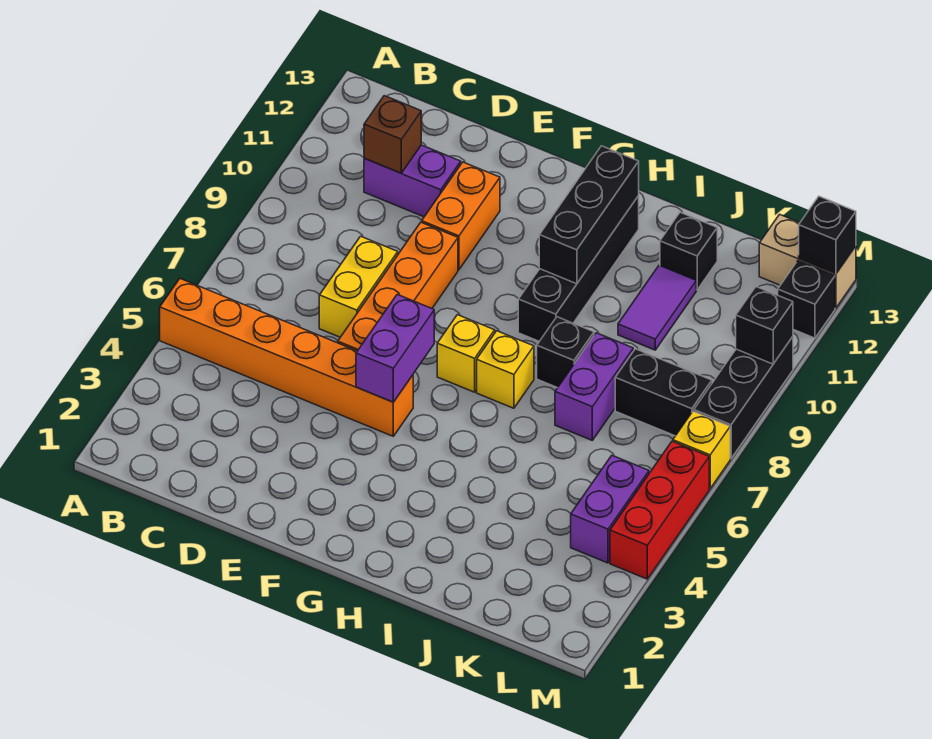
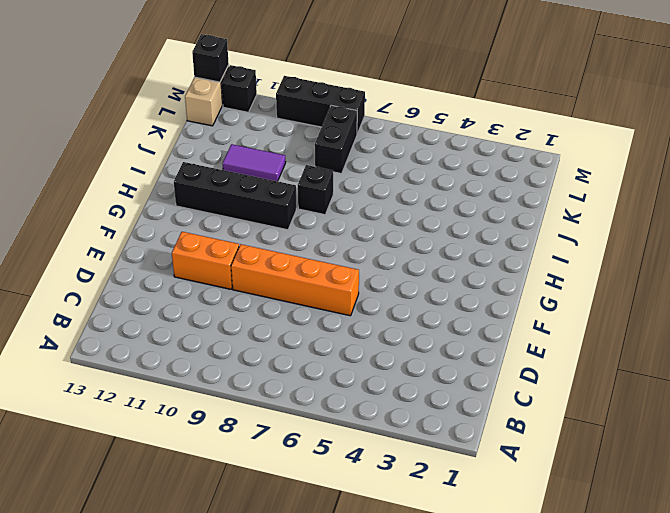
none -> orange brick A5:F5 level 1
none -> purple brick C11:D11 level 1
none -> yellow brick D7:D8 level 1

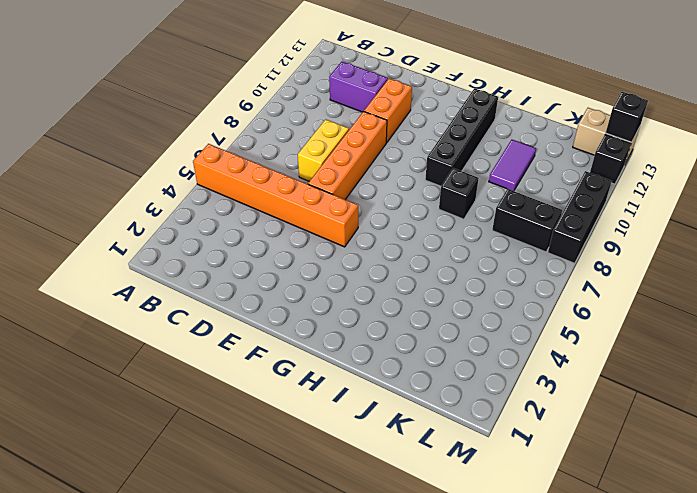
none -> yellow brick G7 level 1
none -> yellow brick H7 level 1
none -> purple brick J7:J8 level 1

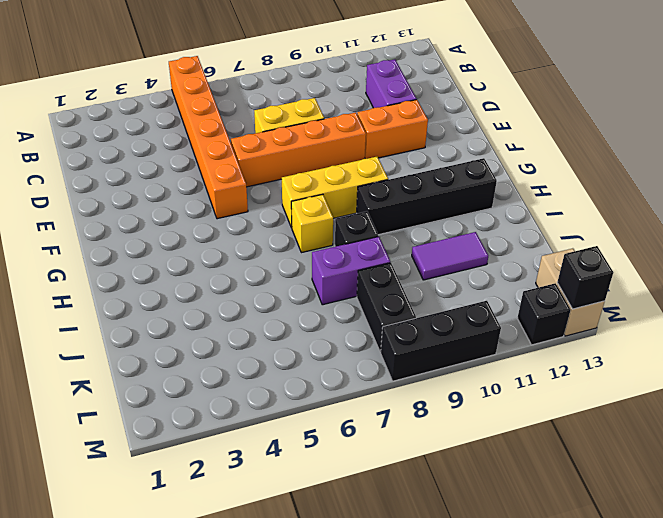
yellow brick G7:G9 level 1 -> yellow brick G7 level 1
none -> black brick J12 level 1
none -> purple brick L4:L5 level 1
none -> red brick M4:M6 level 1

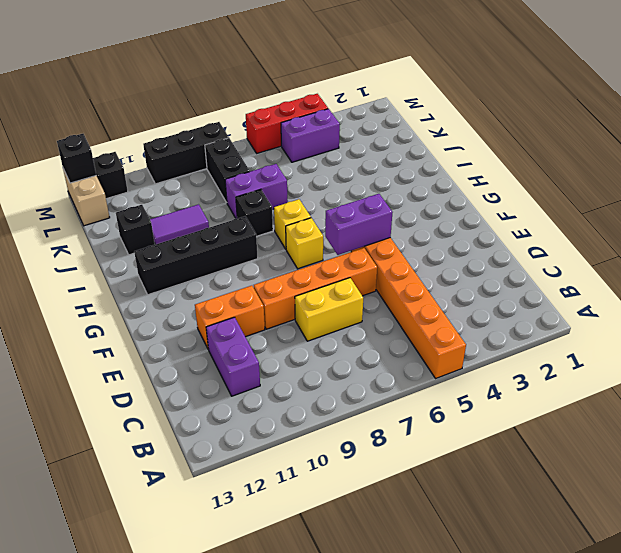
none -> yellow brick M7 level 1
none -> brown brick C11 level 2
none -> black brick H10:H12 level 2

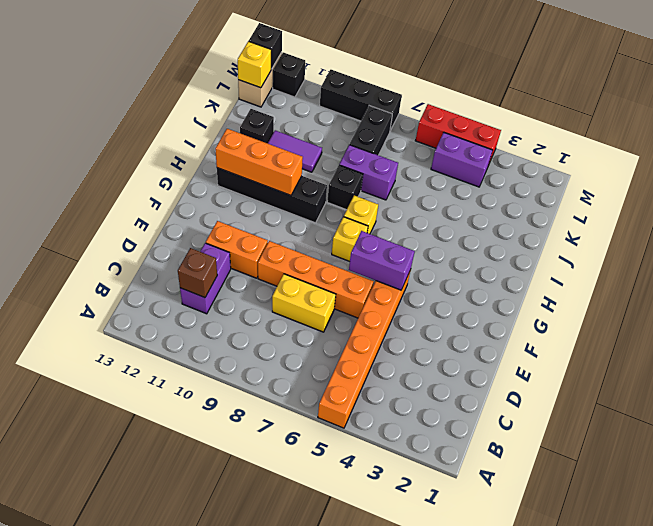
orange brick H10:H12 level 2 -> black brick H10:H12 level 2
yellow brick L13 level 2 -> yellow brick M7 level 1
none -> black brick M10 level 2

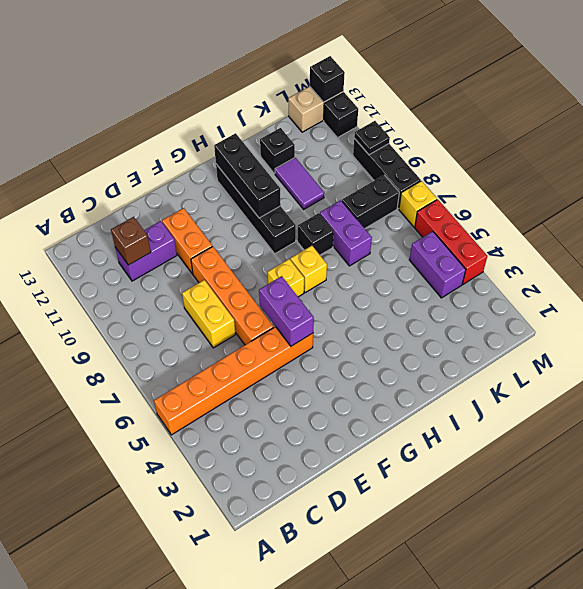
black plate M10 level 2 -> black brick M10 level 2

